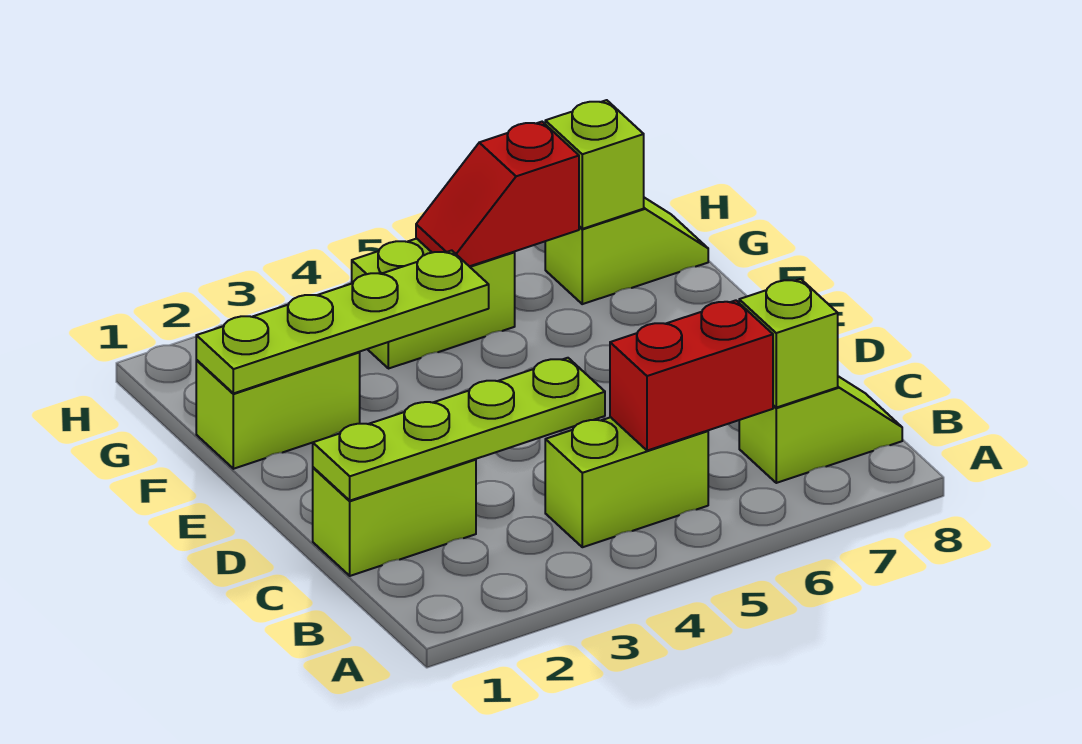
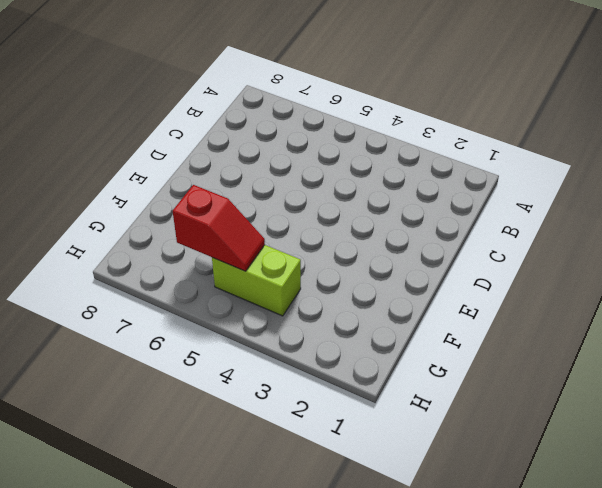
none -> lime brick B4:B5 level 1
none -> lime slope B7:B8 level 1 top 7
none -> lime brick C1:C2 level 1

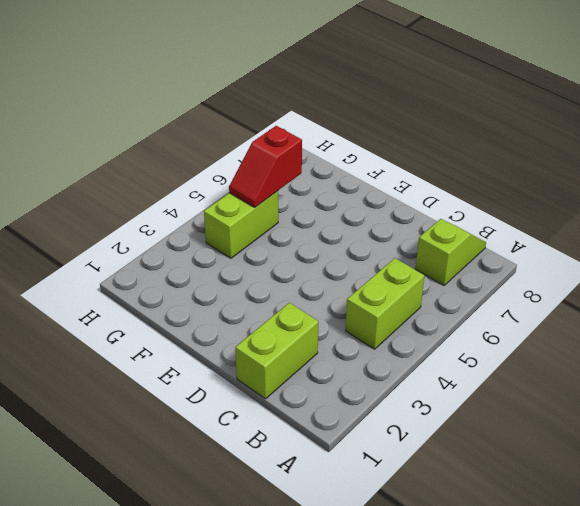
none -> lime brick F1:F2 level 1
none -> lime slope G7:G8 level 1 top 7
none -> red brick B5:B6 level 2

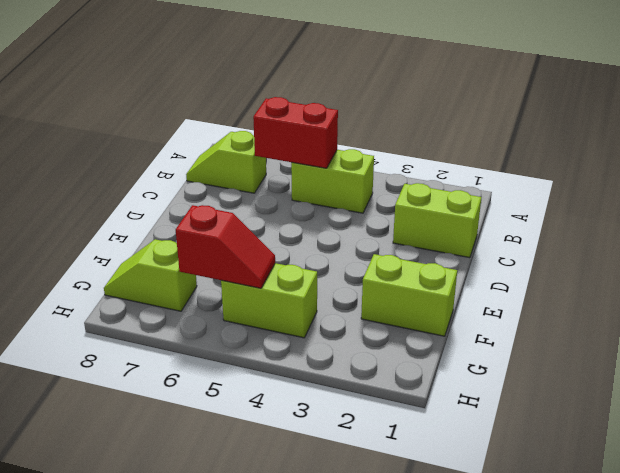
none -> lime brick B7 level 2
none -> lime plate C1:C4 level 2
none -> lime plate F1:F4 level 2

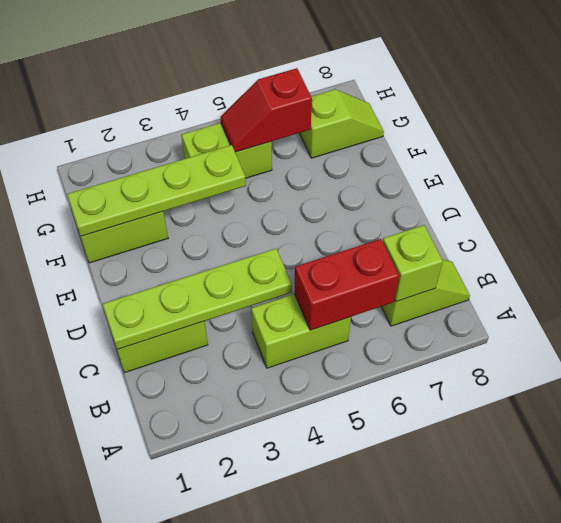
none -> lime brick G7 level 2

